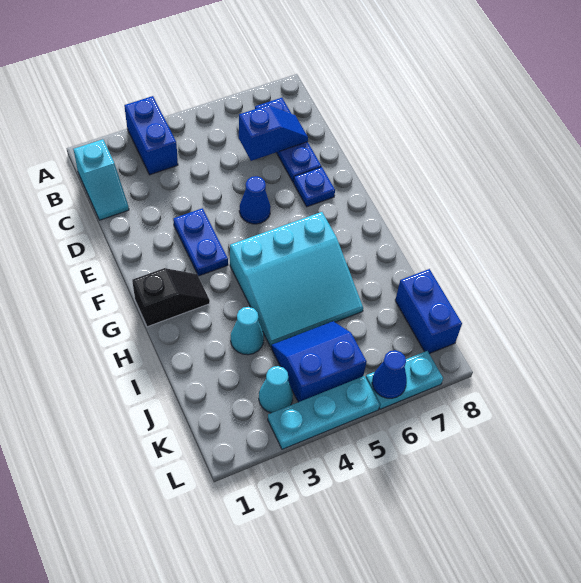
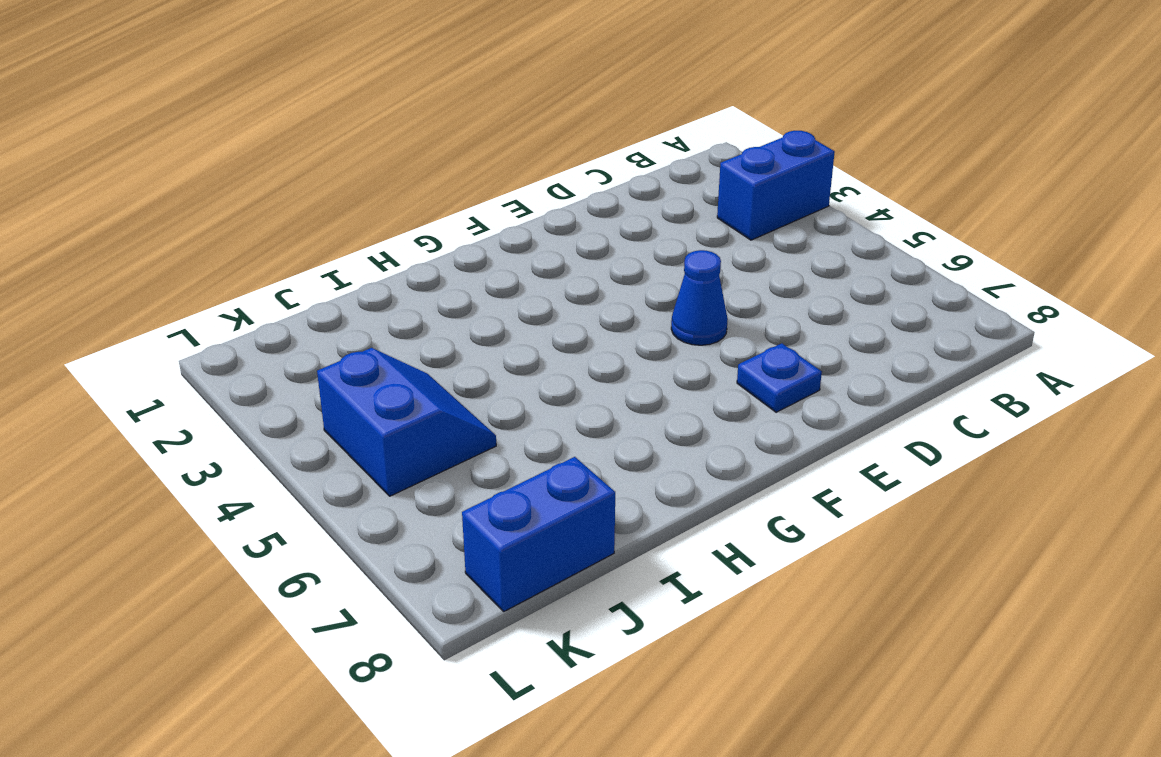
none -> cyan slope B1:C1 level 1 top B
none -> blue plate B7:D7 level 1
none -> blue plate E3:F3 level 1

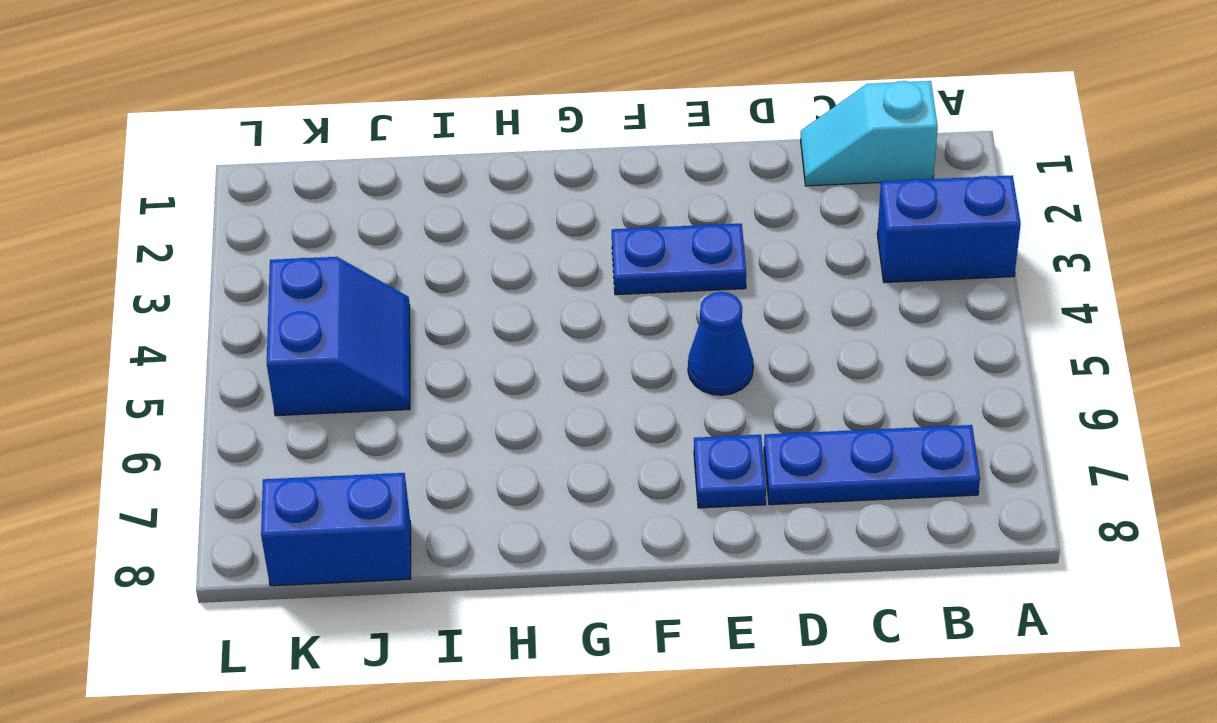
none -> black slope G1:G2 level 1 top 1
none -> cyan slope G4:I6 level 1 top G
none -> cyan cone I3 level 1

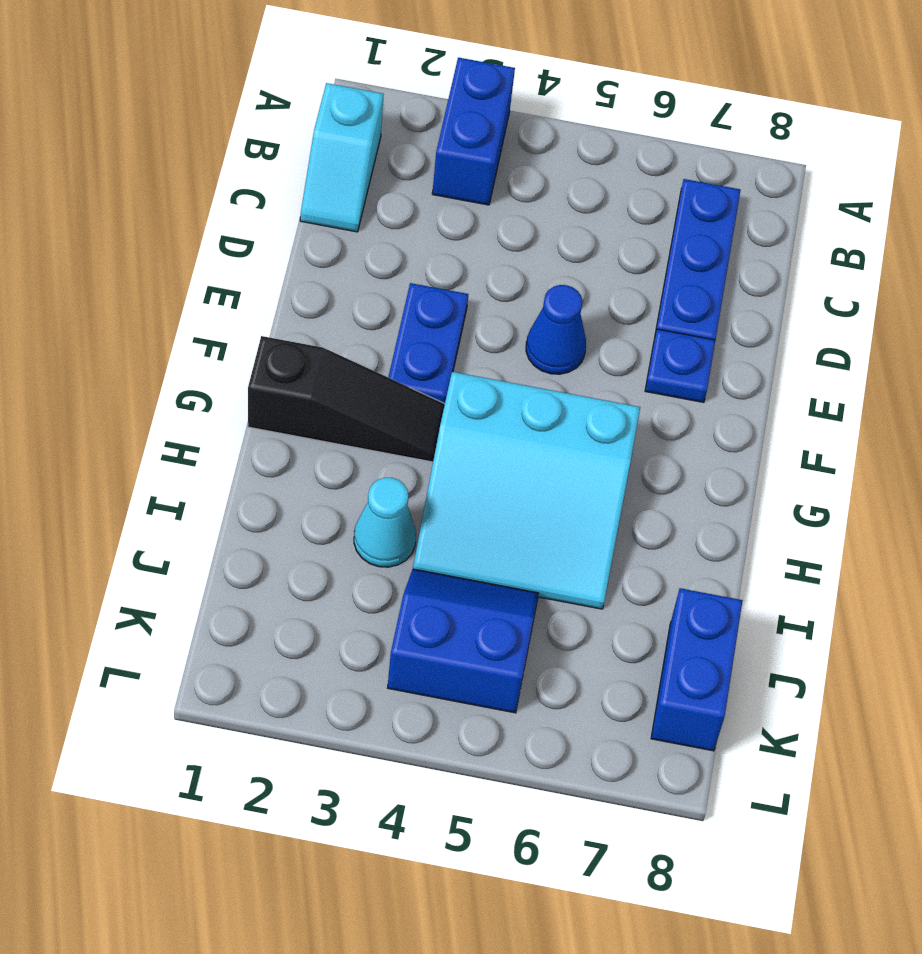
black slope G1:G3 level 1 top 1 -> black slope G1:G2 level 1 top 1
none -> cyan cone K3 level 1
none -> cyan plate L3:L5 level 1
none -> cyan plate L6:L7 level 1

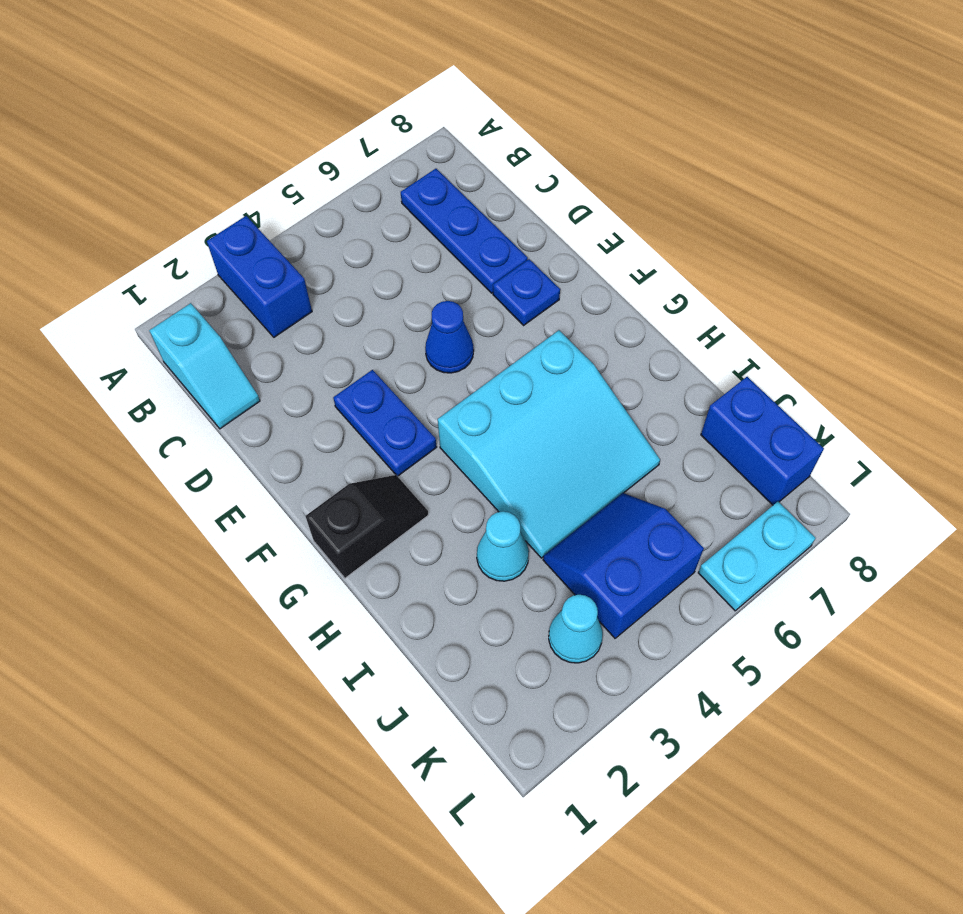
none -> cyan plate L3:L5 level 1
none -> blue slope C6:C7 level 2 top 6
none -> blue cone L6 level 2

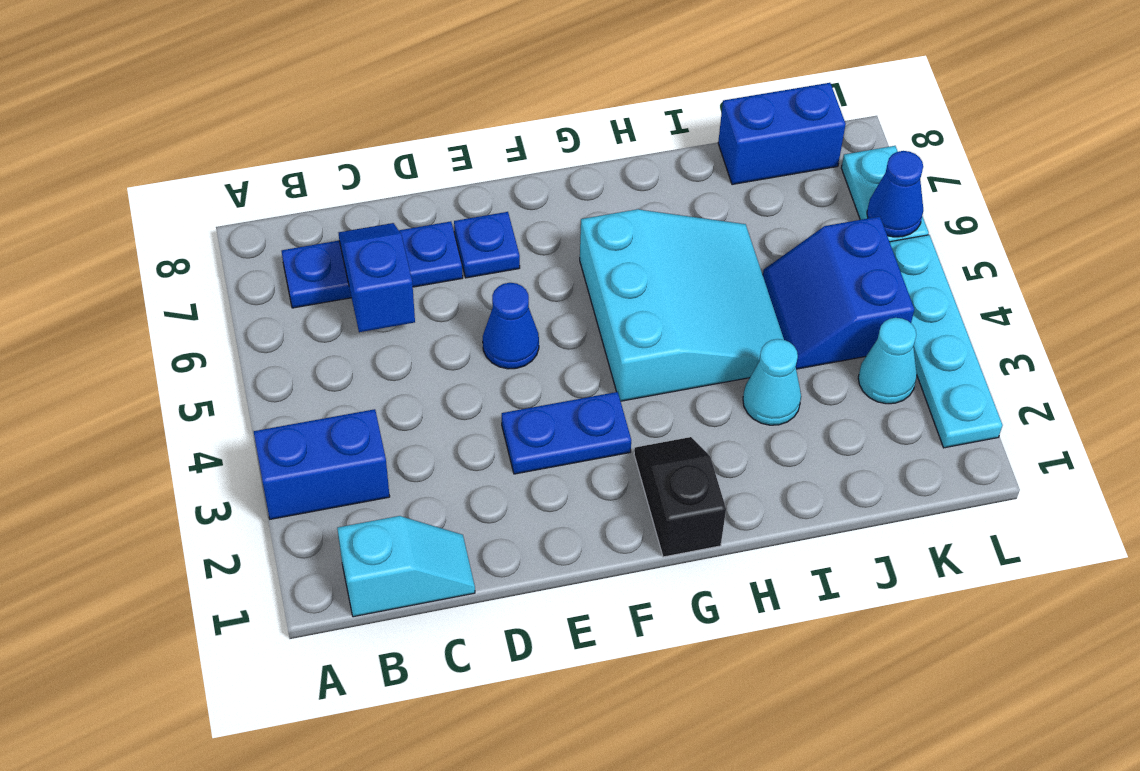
cyan plate L2:L5 level 1 -> cyan plate L3:L5 level 1

